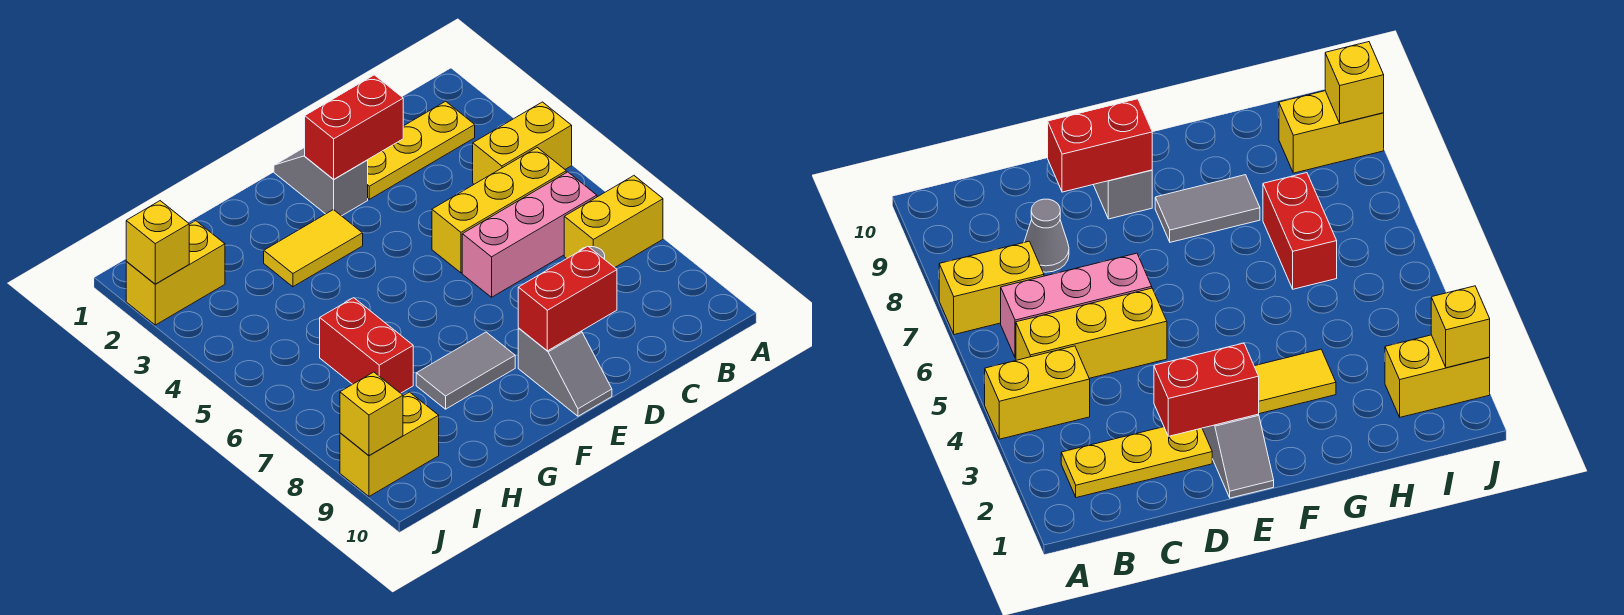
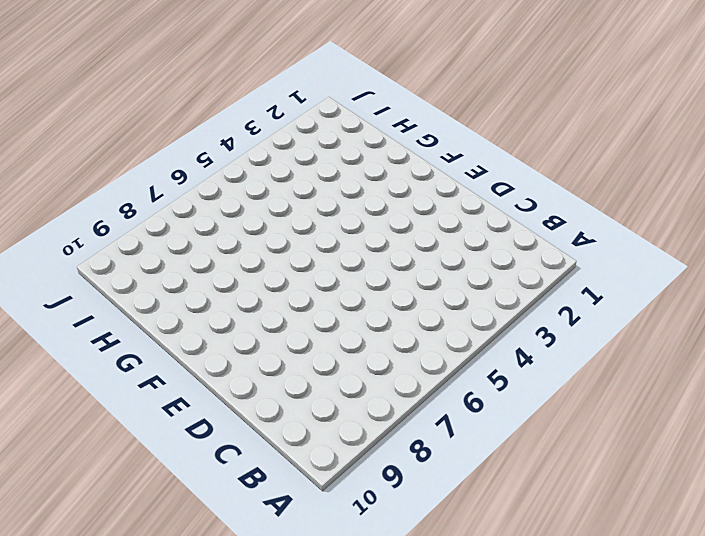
none -> yellow brick A4:B4 level 1
none -> yellow brick A7:B7 level 1
none -> yellow plate B2:D2 level 1

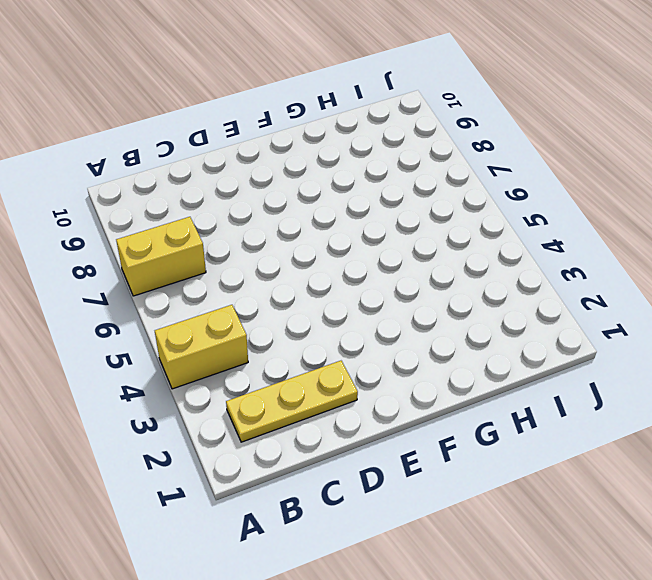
none -> yellow brick B5:D5 level 1
none -> pink brick B6:D6 level 1
none -> grey cone C8 level 1

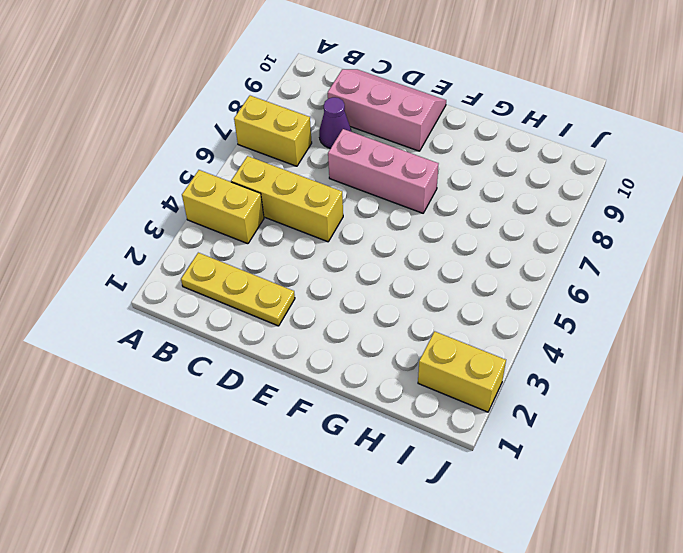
purple cone C8 level 1 -> grey cone C8 level 1
pink slope C9:E10 level 1 top 9 -> grey slope E9:E10 level 1 top 9
pink brick D7:F7 level 1 -> pink brick B6:D6 level 1
none -> grey slope E1:E2 level 1 top 2
none -> yellow tile F3:G3 level 1
none -> grey tile F8:G8 level 1

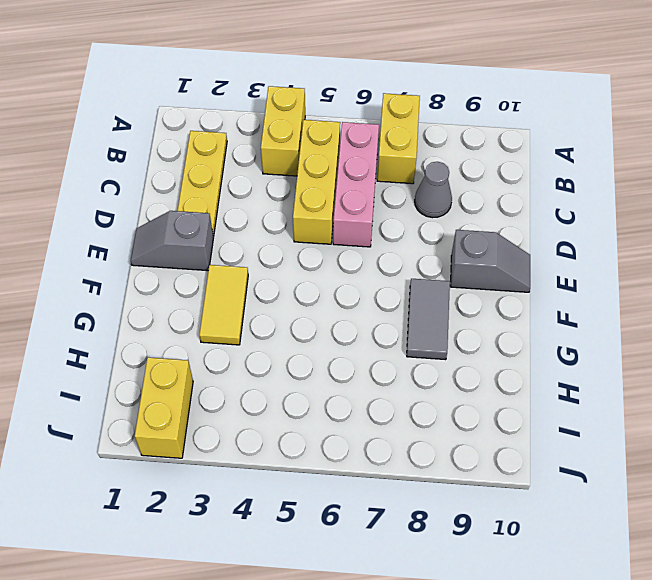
none -> red brick H6:H7 level 1
none -> yellow brick I9:J9 level 1
none -> red brick D2:E2 level 2

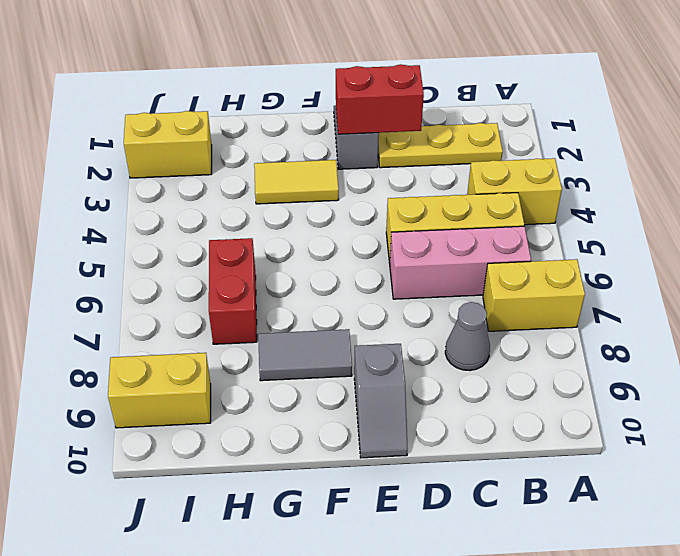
none -> red brick D9:E9 level 2
none -> yellow brick J2 level 2
none -> yellow brick J9 level 2

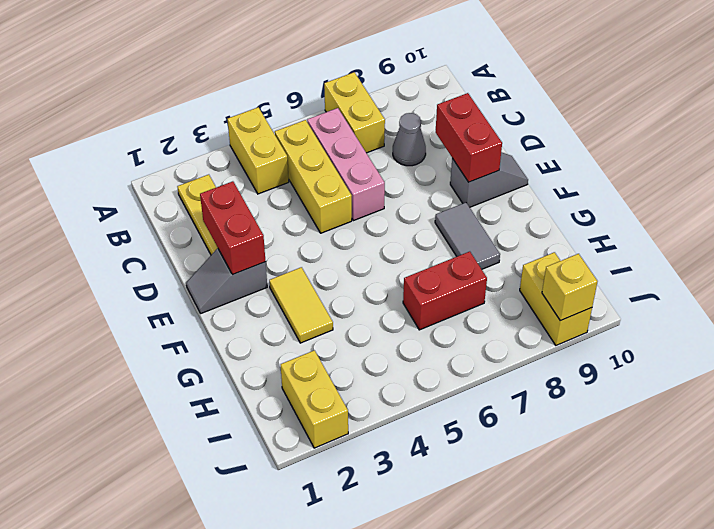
none -> yellow brick J2 level 2

